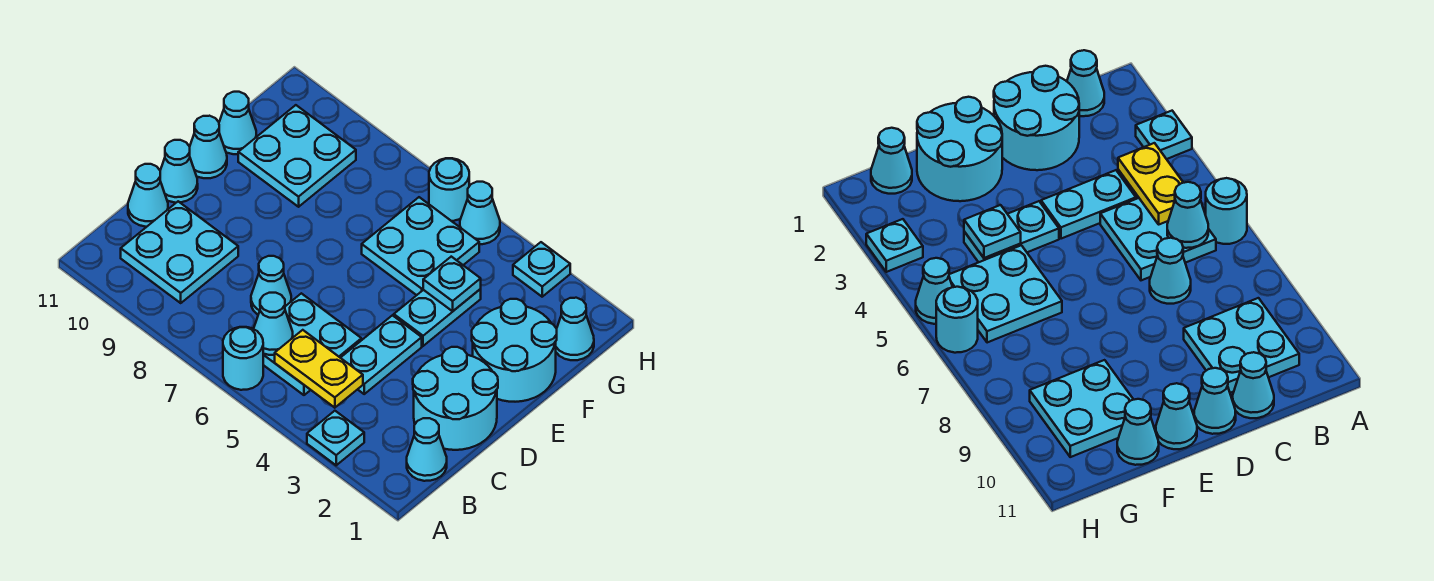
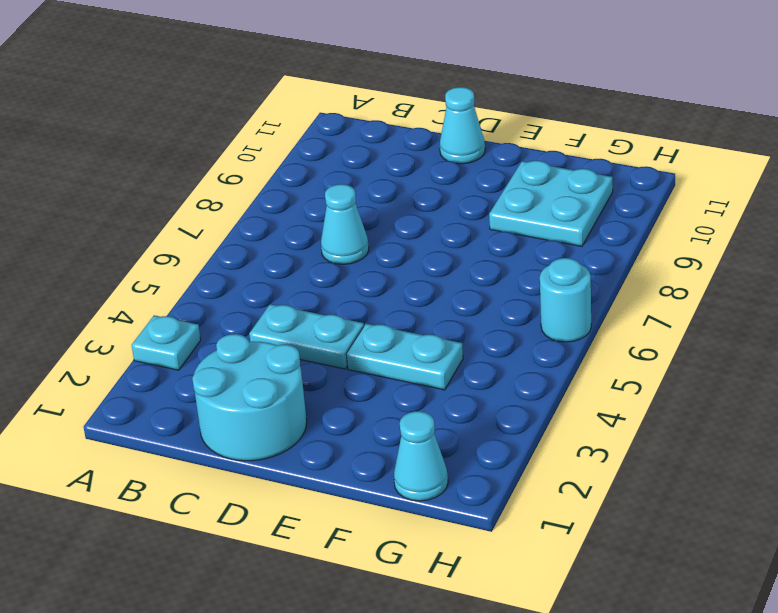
none -> cyan round brick A6 level 1
none -> cyan cone B1 level 1
none -> cyan plate B5:C6 level 1

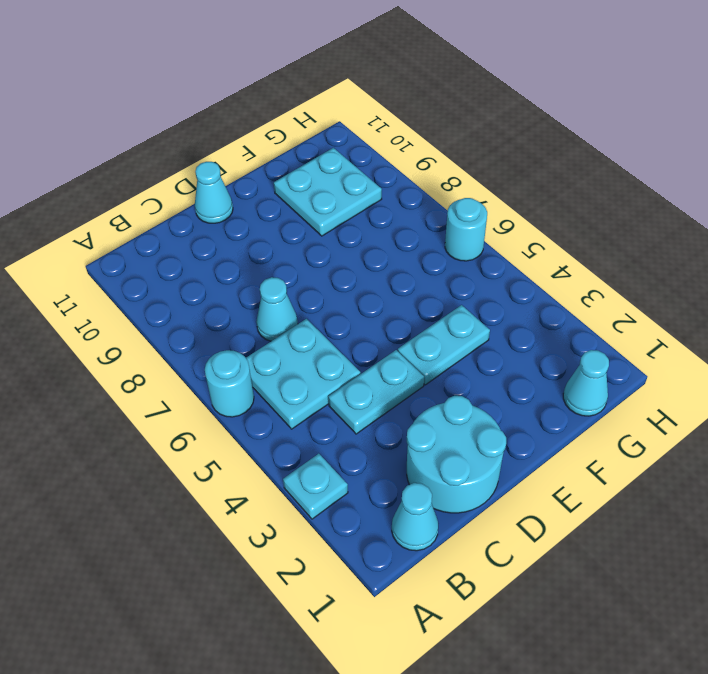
none -> cyan plate B9:C10 level 1
none -> cyan cone C11 level 1
none -> cyan round brick E1:F2 level 1

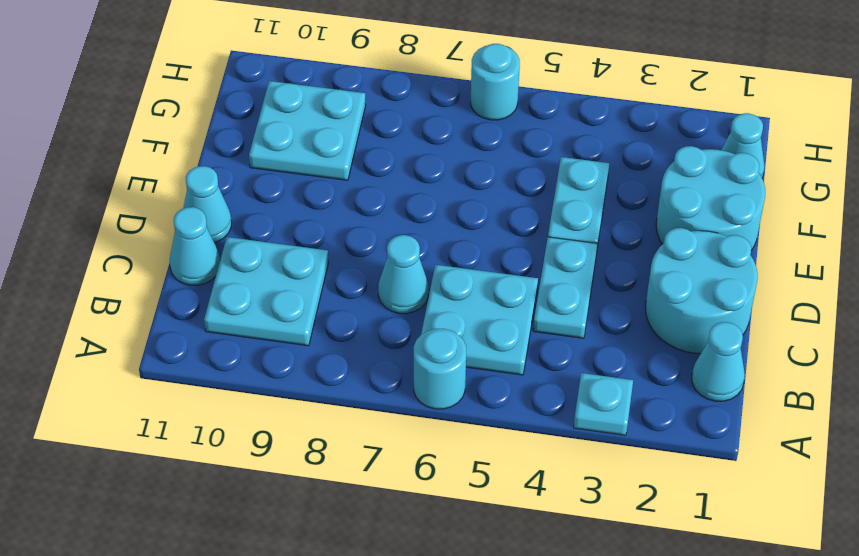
none -> cyan cone E11 level 1
none -> cyan plate F5:G6 level 1
none -> cyan cone F11 level 1

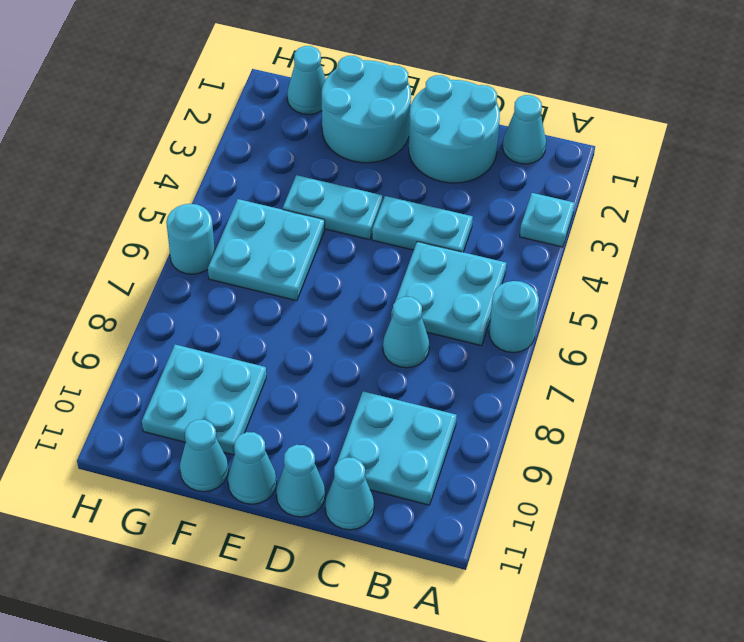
none -> cyan plate H3 level 1
none -> cyan cone H5 level 1
none -> yellow plate B4:B5 level 2

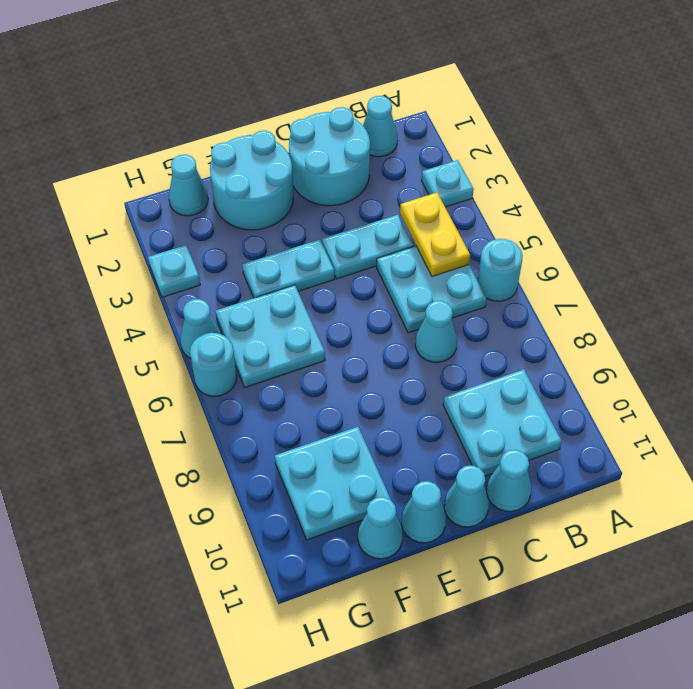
none -> cyan cone B6 level 2
none -> cyan plate F4 level 2

